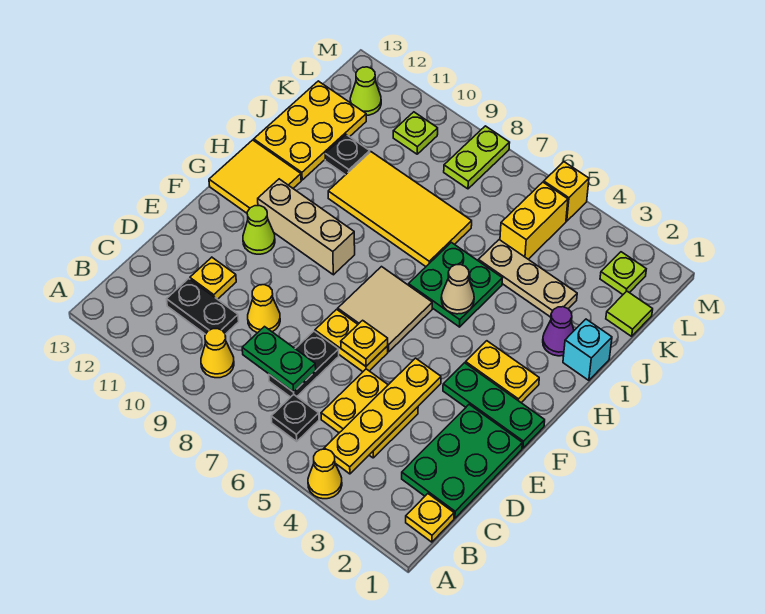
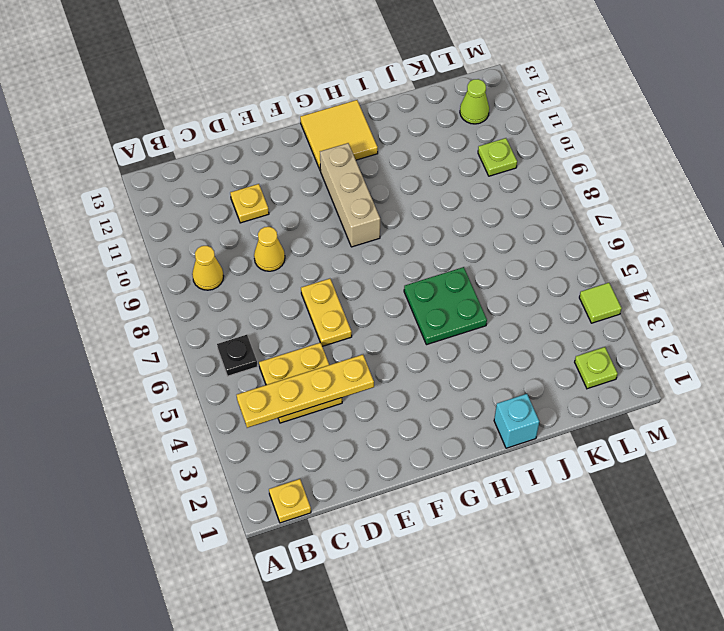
lime tile M4 level 1 -> lime tile K1 level 1
none -> yellow cone A4 level 1
none -> green plate C1:E2 level 1
none -> black plate C7:D7 level 1
none -> black plate C10:C11 level 1

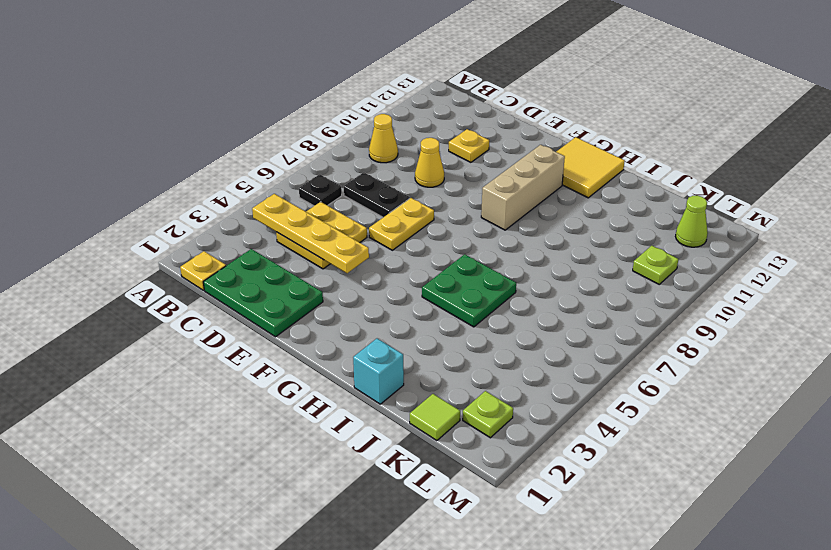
none -> yellow cone A4 level 1
none -> black plate C10:C11 level 1
none -> green plate F1:F3 level 1
none -> tan tile F6:G7 level 1

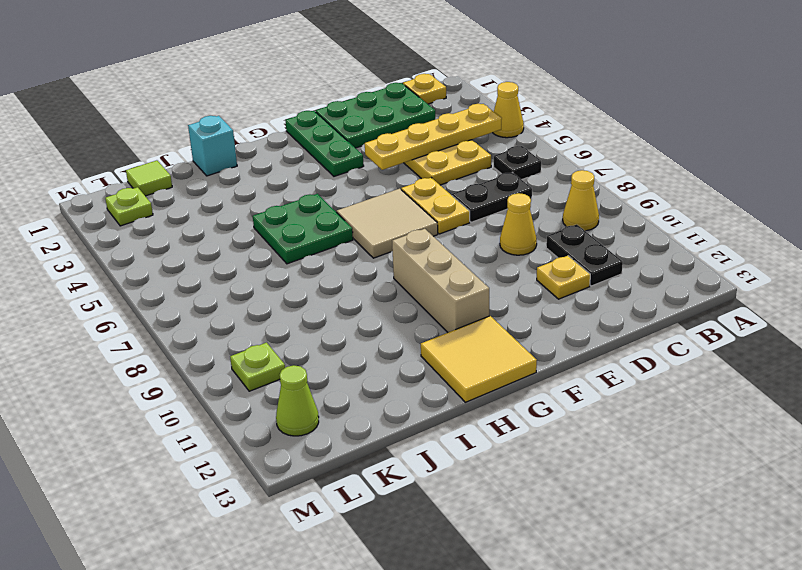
none -> lime cone F11 level 1
none -> yellow plate G2:G3 level 1
none -> purple cone I2 level 1
none -> yellow tile I7:J10 level 1

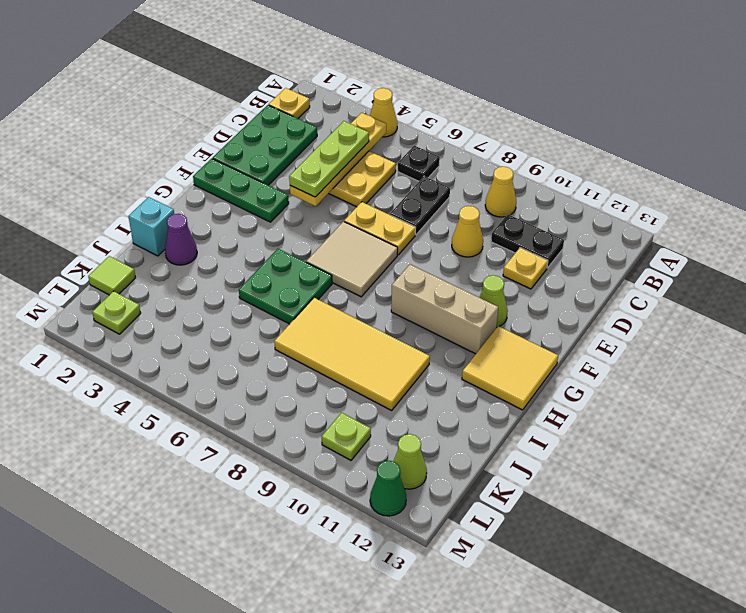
lime plate C4:E4 level 3 -> none
green cone M12 level 1 -> none
none -> yellow plate G2:G3 level 1
none -> yellow plate I12:K13 level 1
none -> tan plate J3:J5 level 1
none -> black plate J11 level 1

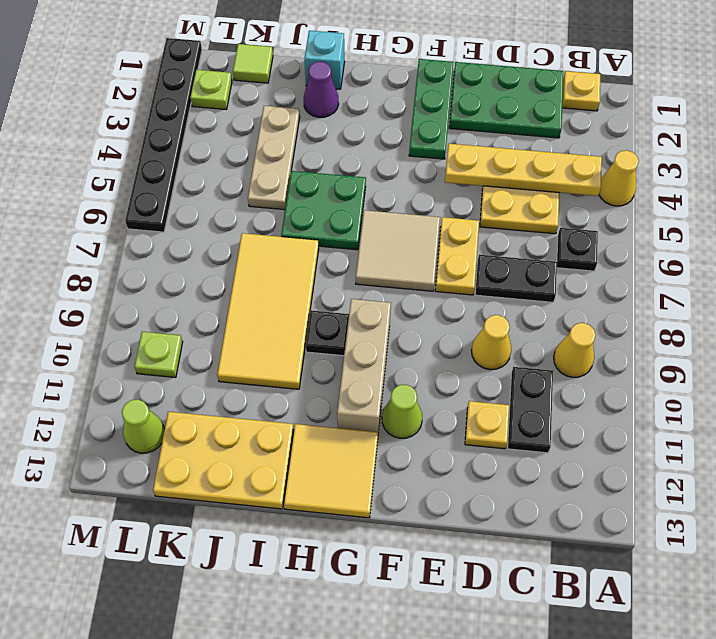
black plate H9 level 1 -> black plate J11 level 1
black plate M1:M6 level 1 -> yellow brick M5 level 1
none -> yellow plate G2:G3 level 1
none -> yellow brick K5:L5 level 1
none -> lime plate L8:M8 level 1
none -> green plate C7:C8 level 2

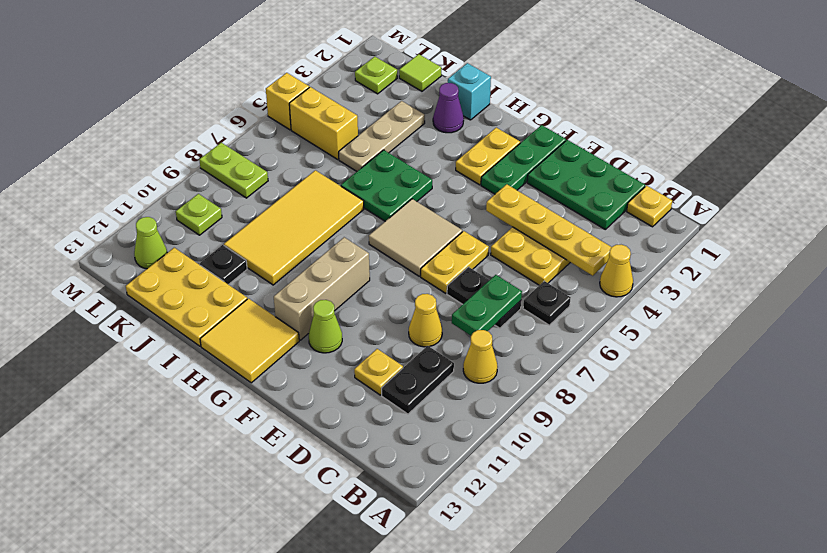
none -> yellow plate E6 level 2
none -> tan cone H5 level 2

